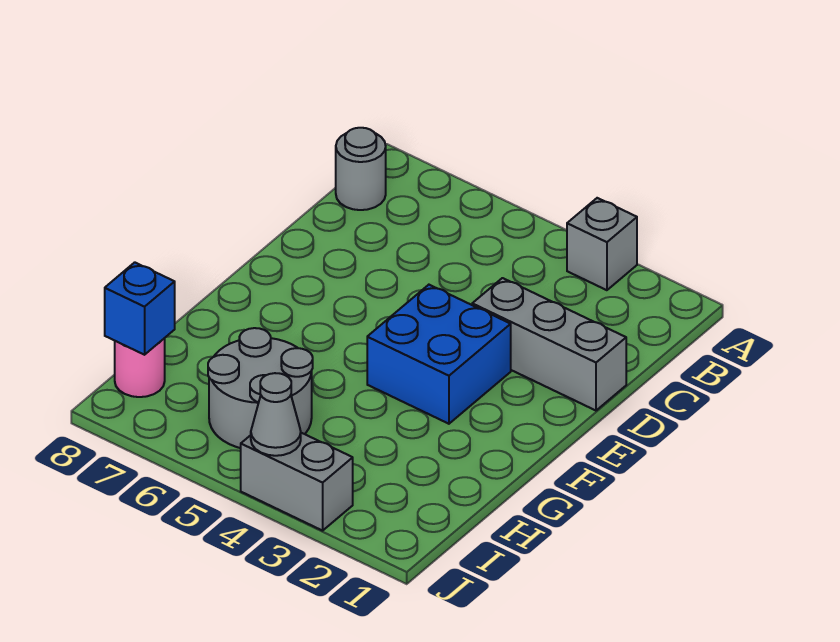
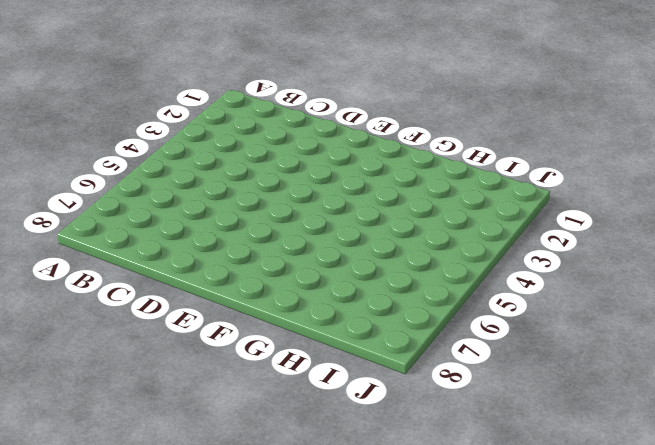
none -> grey brick A3 level 1
none -> grey round brick B8 level 1

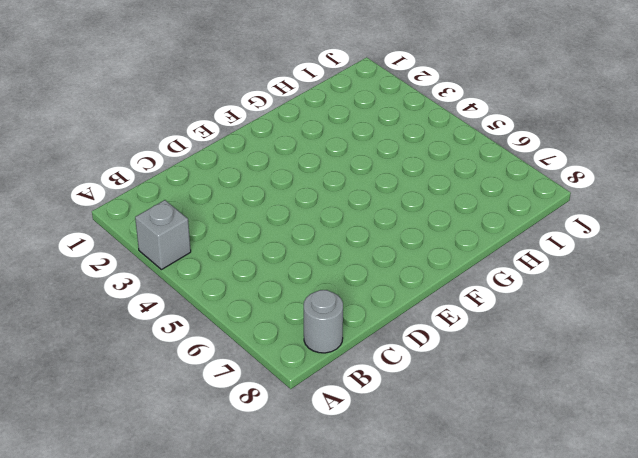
none -> grey brick D1:D3 level 1
none -> blue brick E3:F4 level 1

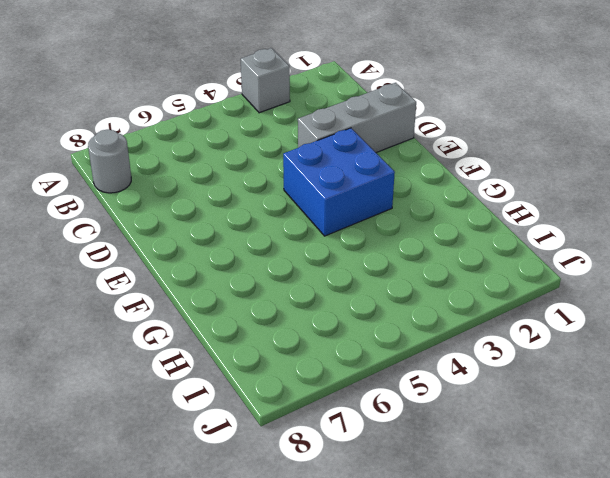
none -> grey round brick H5:I6 level 1
none -> pink round brick I8 level 1

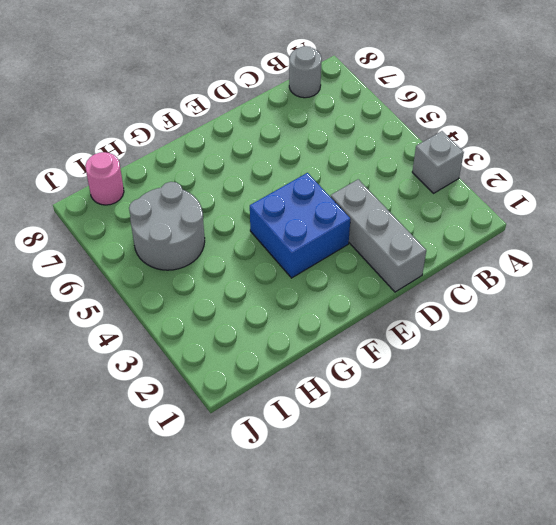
none -> grey brick J3:J4 level 1
none -> blue brick I8 level 2

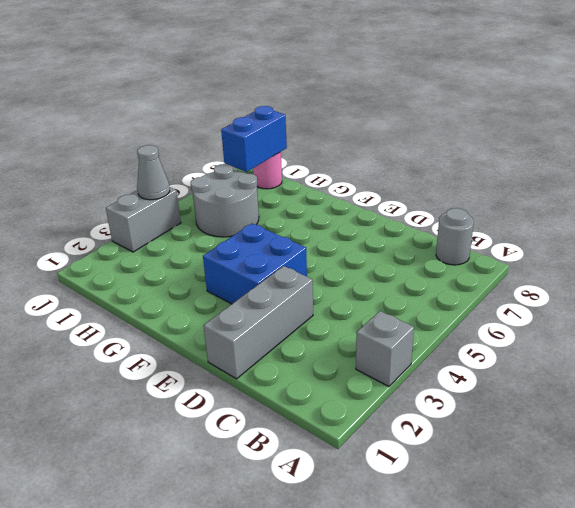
blue brick I7:I8 level 2 -> blue brick I8 level 2

